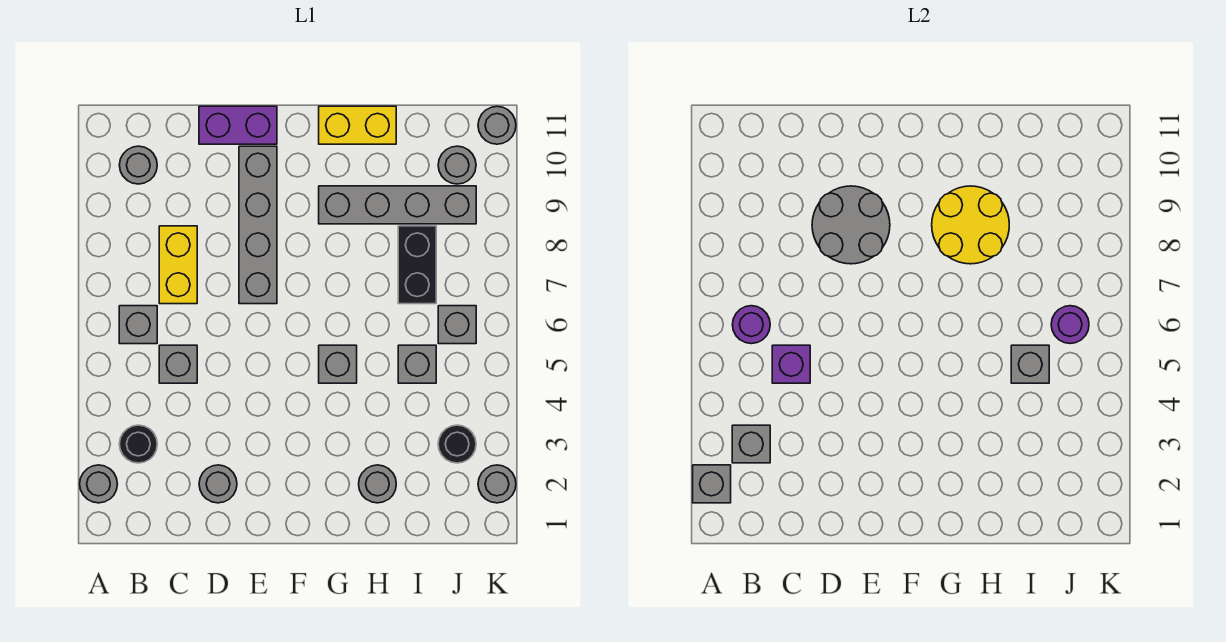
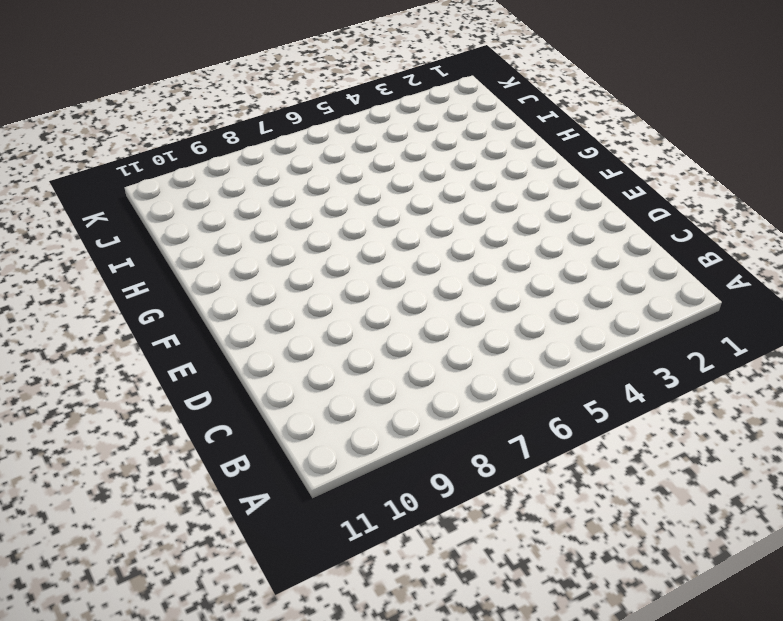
none -> grey round brick A2 level 1
none -> black round brick B3 level 1
none -> grey brick B6 level 1

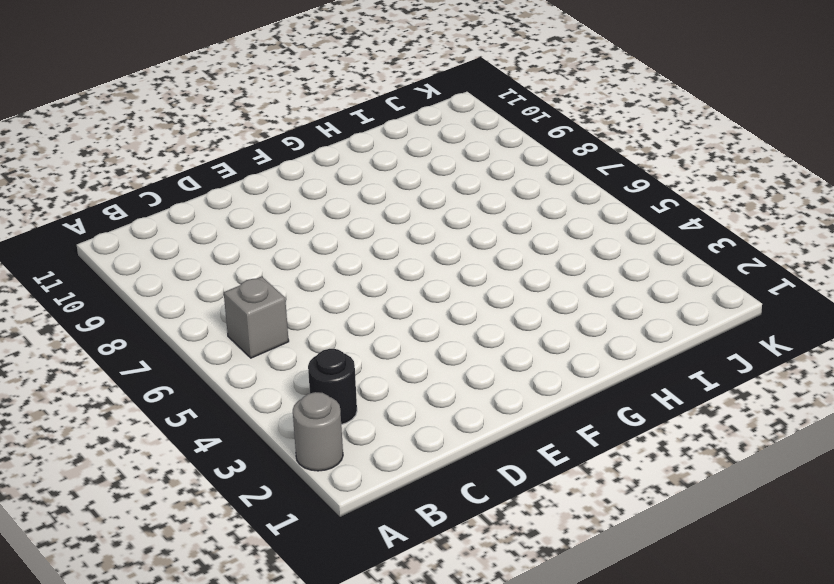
none -> grey round brick B10 level 1
none -> grey brick C5 level 1
none -> yellow brick C7:C8 level 1

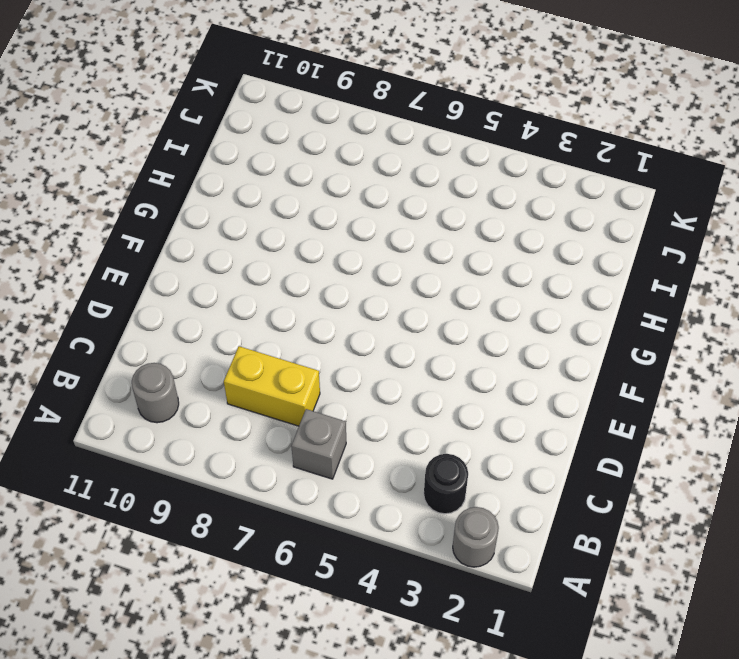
none -> grey brick C5 level 1
none -> grey round brick D2 level 1
none -> purple brick D11:E11 level 1

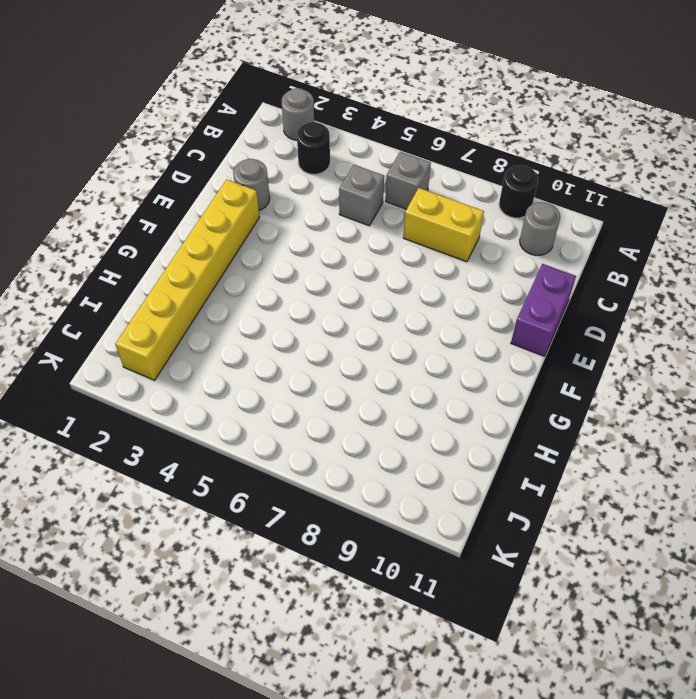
black round brick A9 level 1 -> black round brick J3 level 1
yellow brick E2:J2 level 1 -> grey round brick H2 level 1
none -> grey brick E7:E10 level 1
none -> grey brick G5 level 1
none -> grey brick G9:J9 level 1

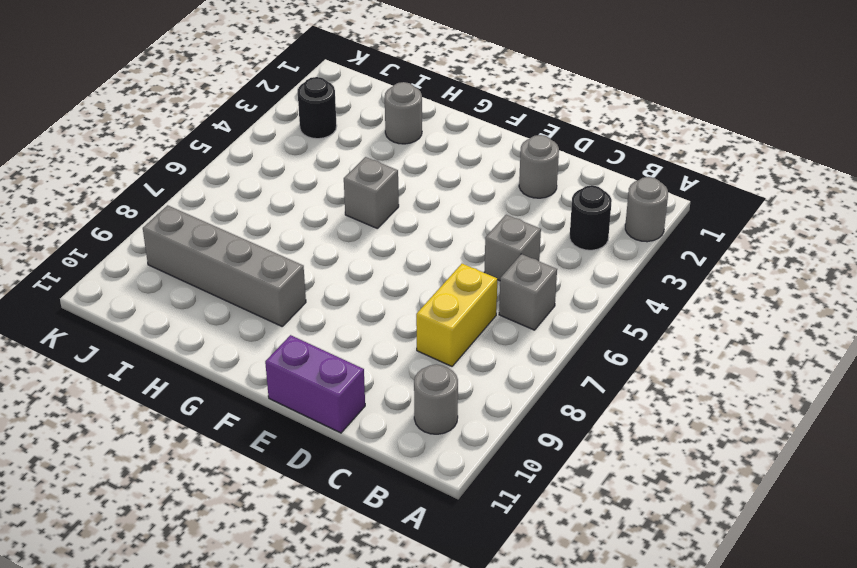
none -> grey brick E7:E10 level 1
none -> yellow brick G11:H11 level 1
none -> grey brick I5 level 1

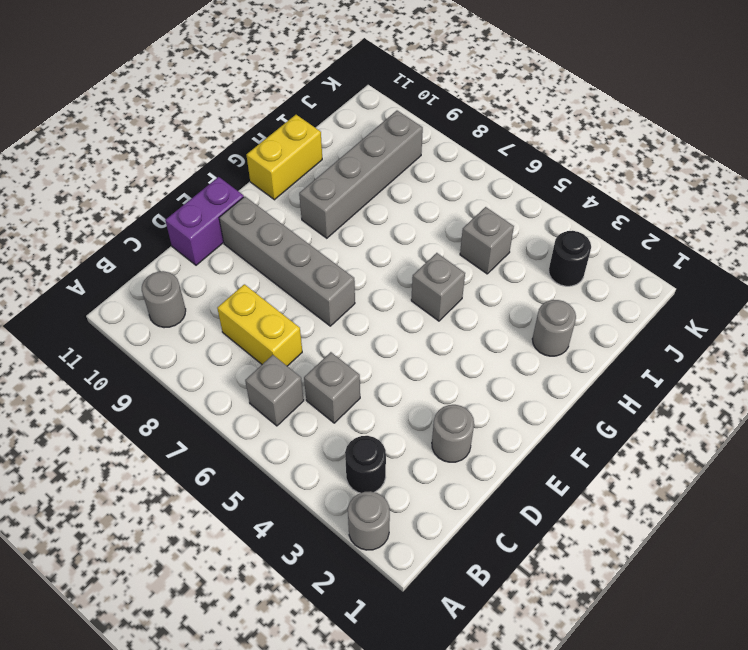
none -> black brick I7:I8 level 1
none -> grey brick J6 level 1
none -> grey round brick J10 level 1

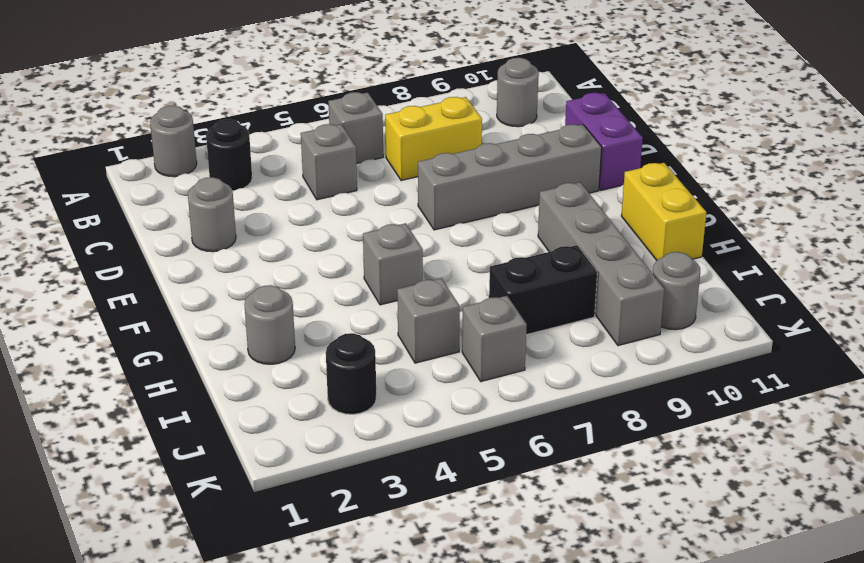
none -> grey round brick K2 level 1
none -> grey round brick K11 level 1
none -> grey brick A2 level 2

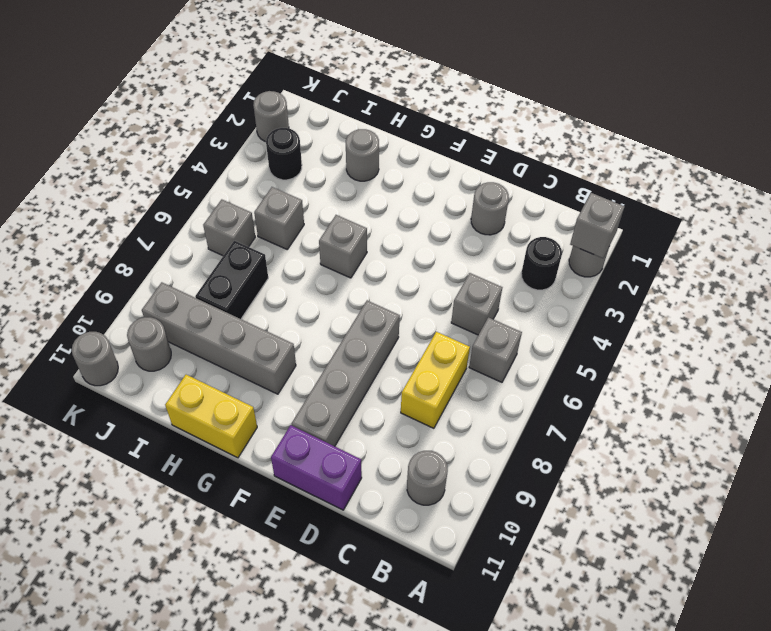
none -> grey brick B3 level 2
none -> purple round brick B6 level 2
none -> purple brick C5 level 2

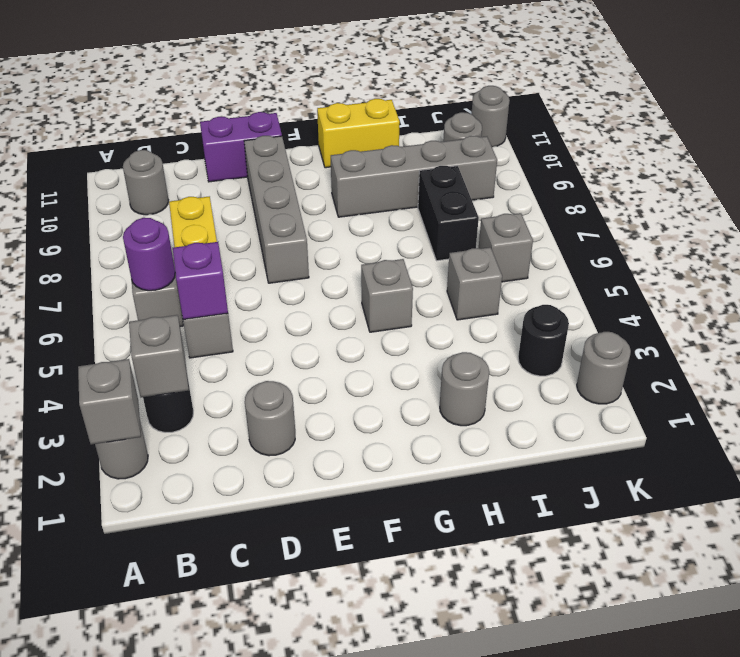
none -> grey round brick D8:E9 level 2
none -> yellow round brick G8:H9 level 2
none -> grey brick I5 level 2

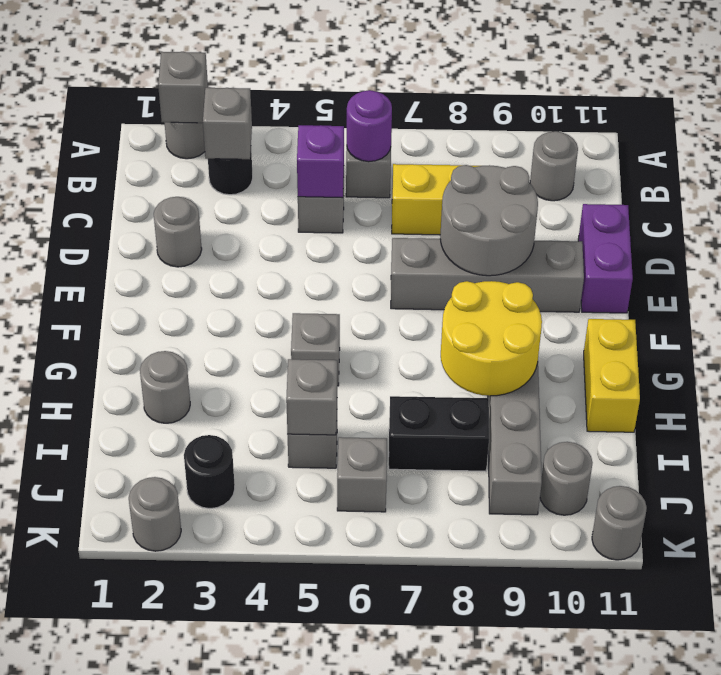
none -> purple round brick J6 level 2

